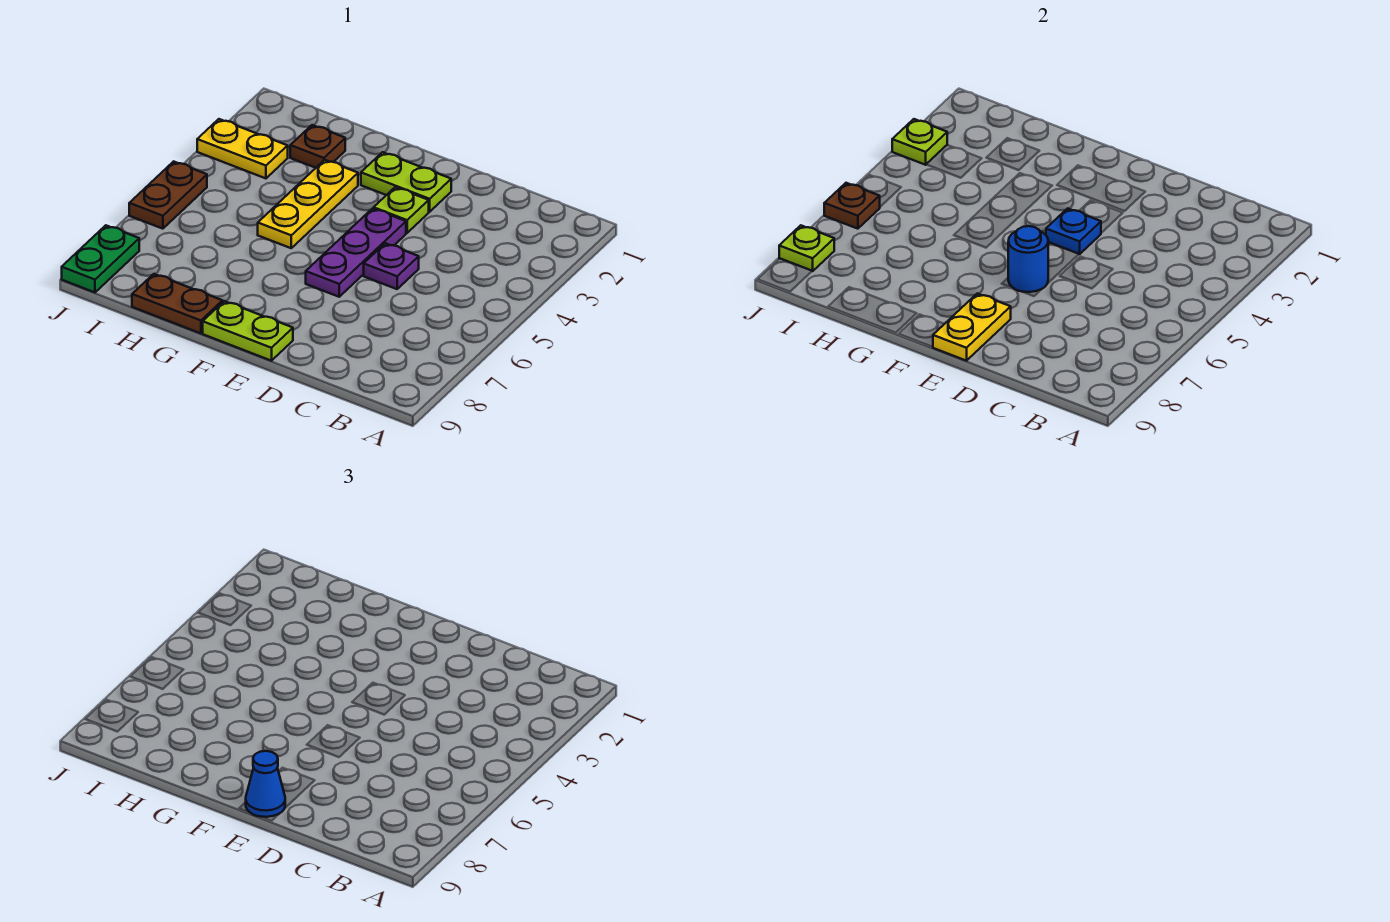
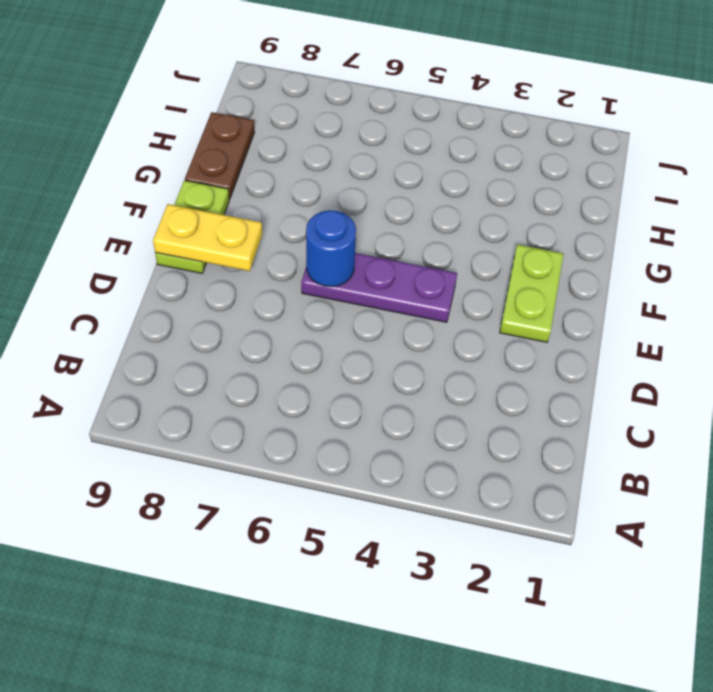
none -> purple plate D5 level 1
none -> lime plate E3 level 1
none -> yellow plate G3:G5 level 1

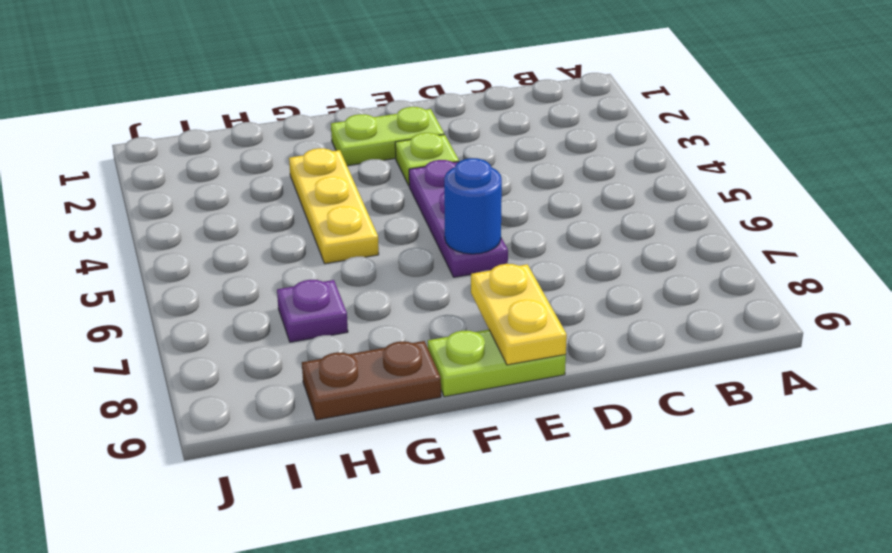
purple plate H7 level 1 -> purple plate D5 level 1
none -> brown plate H2 level 1
none -> yellow plate I3:J3 level 1
none -> brown plate J5:J6 level 1

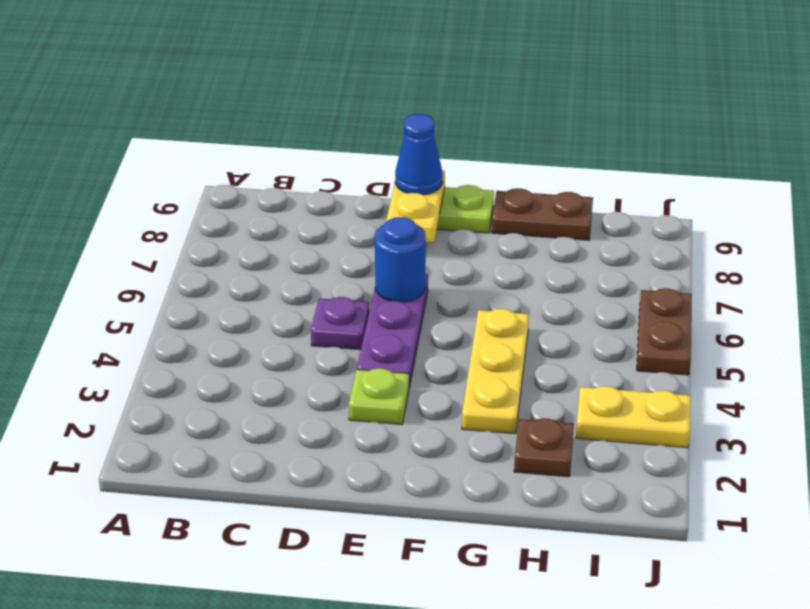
none -> lime plate E2:F2 level 1
none -> green plate J8:J9 level 1
none -> blue plate E4 level 2

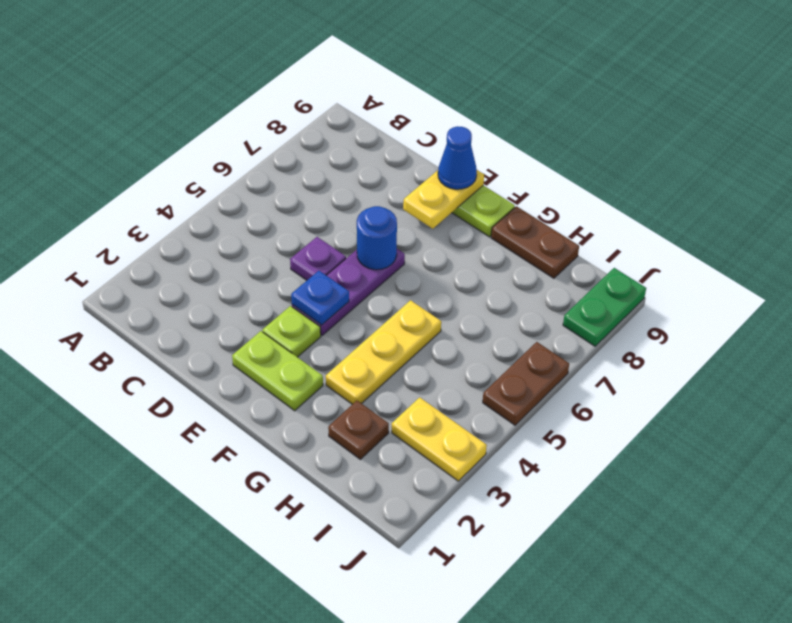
none -> lime plate J3 level 2
none -> brown plate J6 level 2
none -> lime plate J8 level 2

